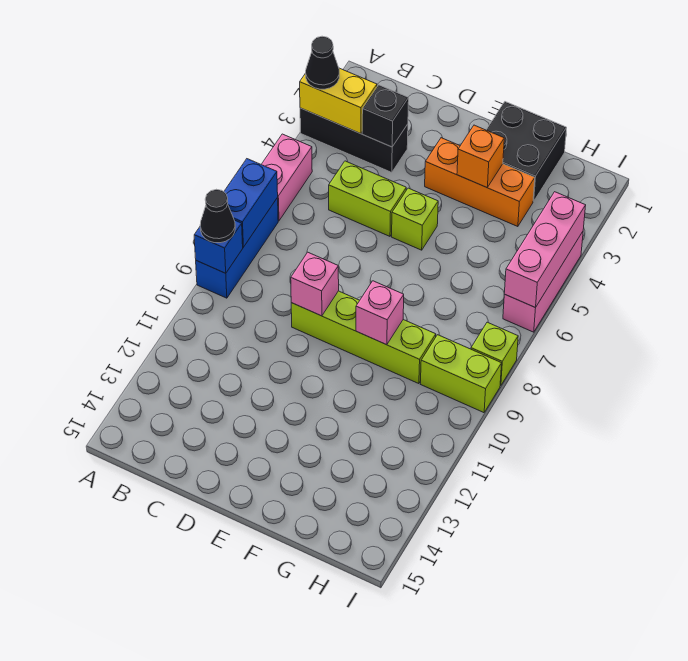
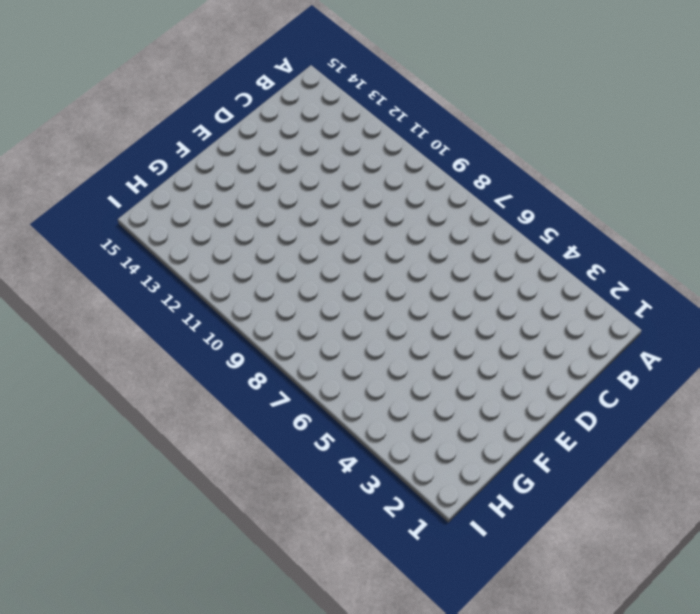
none -> black brick A3:C3 level 1
none -> pink brick A5:A6 level 1
none -> blue brick A7:A9 level 1

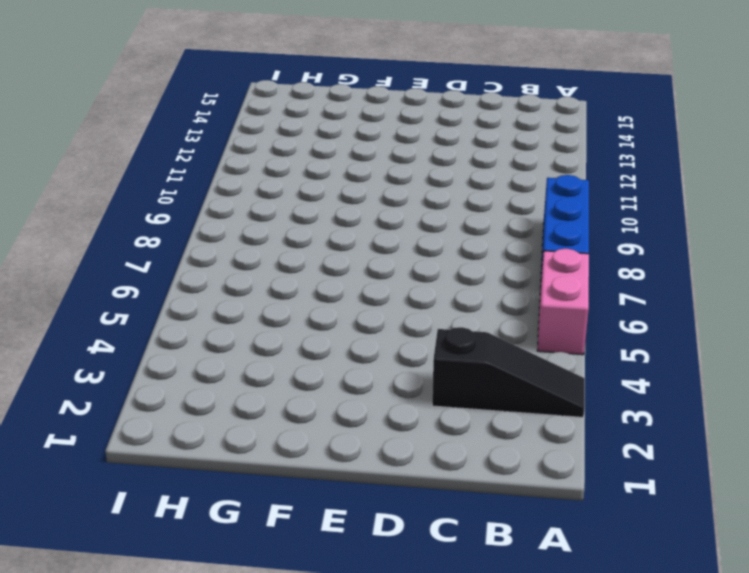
black slope A3:C3 level 1 top C -> black brick A3:C3 level 1
none -> lime brick C5:D5 level 1
none -> lime brick D9:G9 level 1
none -> orange brick E3:G3 level 1

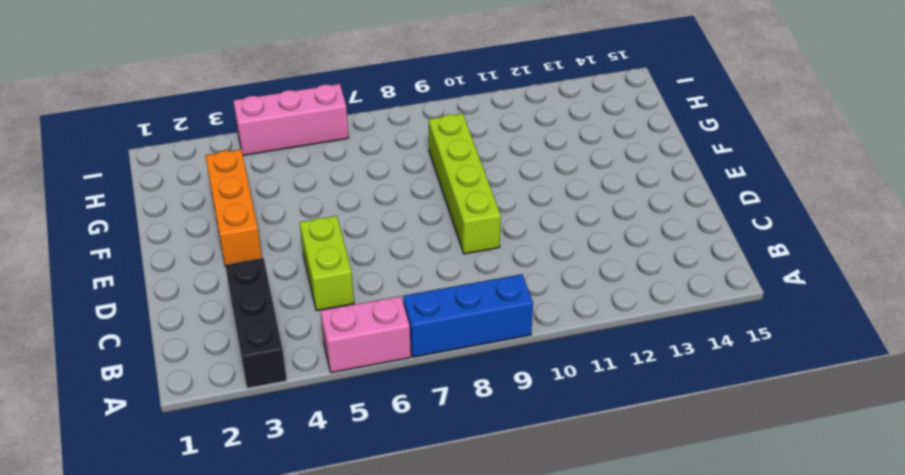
none -> lime brick E5 level 1
none -> black brick F1:G2 level 1
none -> lime brick H9:I9 level 1

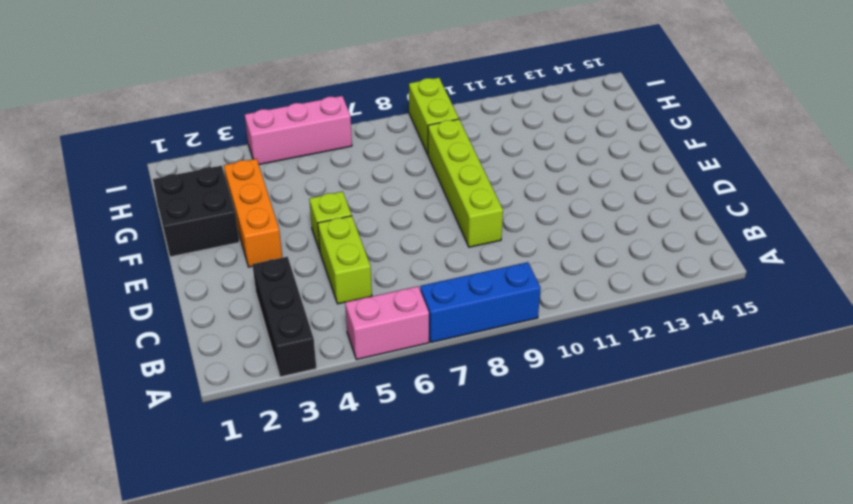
none -> lime brick I8 level 1
none -> yellow brick A3:B3 level 2
none -> blue brick A7:A8 level 2

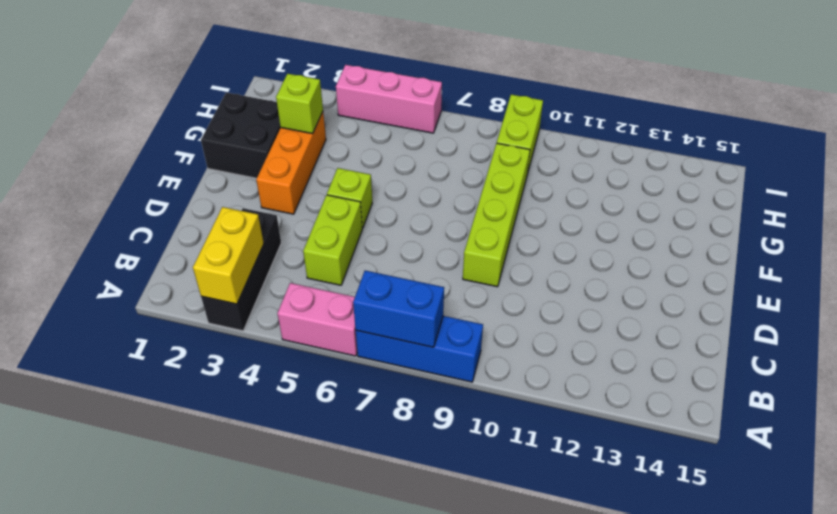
lime brick G3 level 2 -> lime brick I8 level 1
none -> blue brick A9 level 2
none -> black brick C3 level 2
none -> pink brick D9 level 2

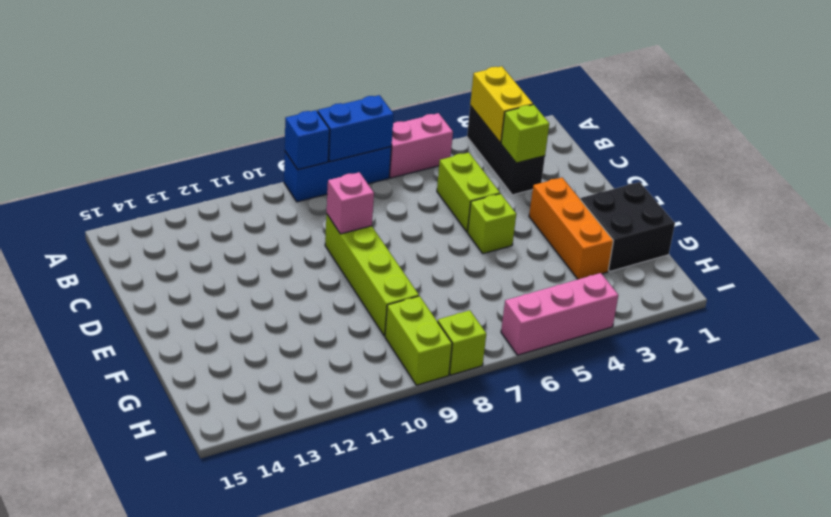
lime brick C3 level 2 -> black brick C3 level 2
none -> orange brick F3 level 2
none -> pink brick F9 level 2
none -> pink brick I4:I6 level 2

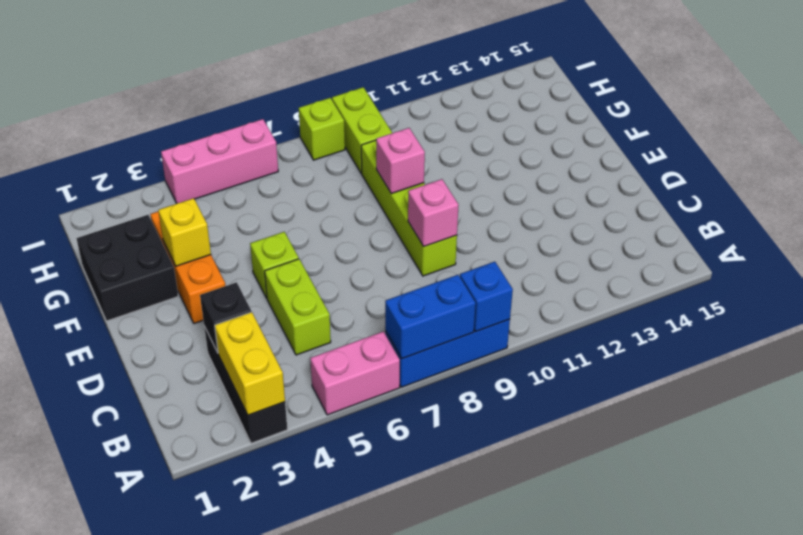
yellow brick F3 level 2 -> orange brick F3 level 2
none -> pink brick I4:I6 level 2
none -> black cone A3 level 3
none -> black cone A9 level 3

